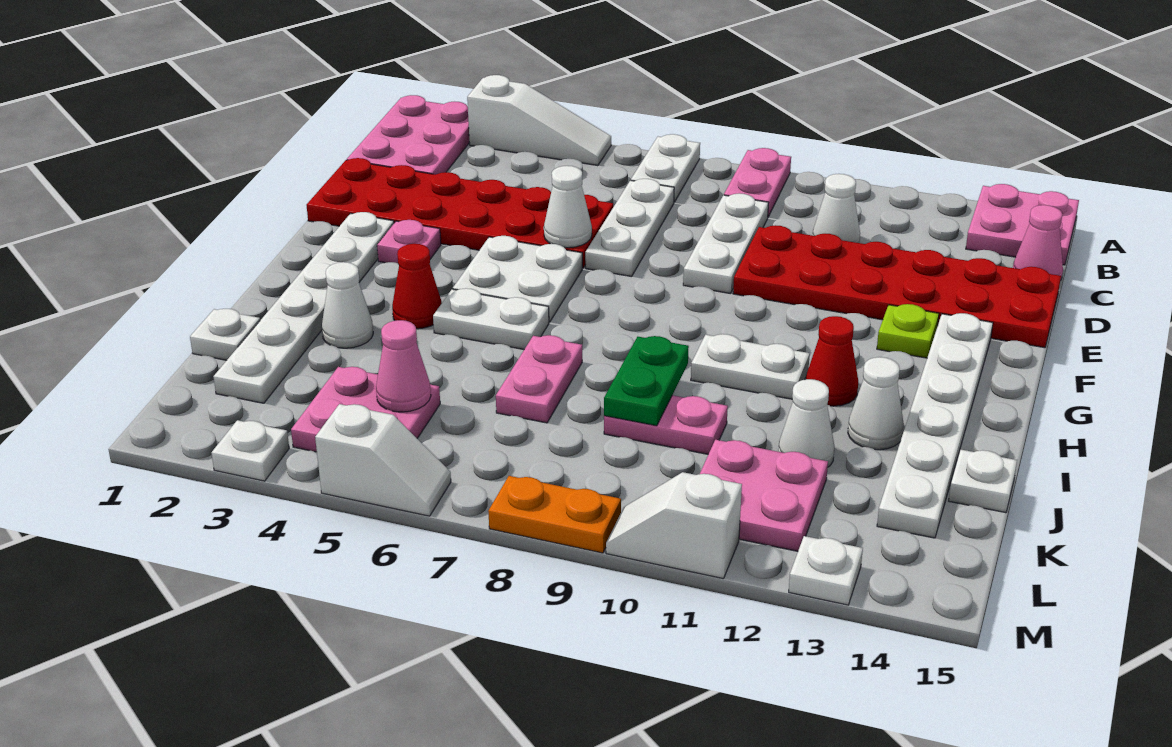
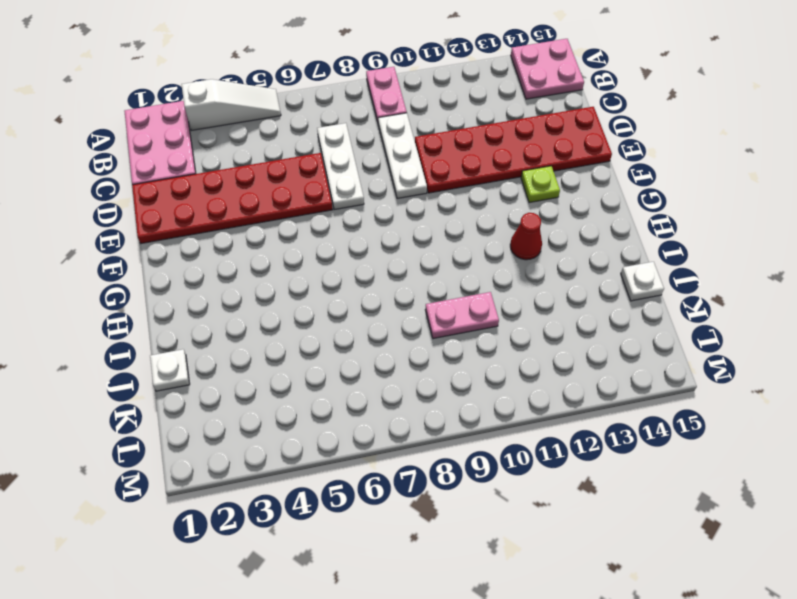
none -> white plate A7:B7 level 1
none -> white cone C11 level 1
none -> pink cone C15 level 1
none -> white plate F2:K2 level 1

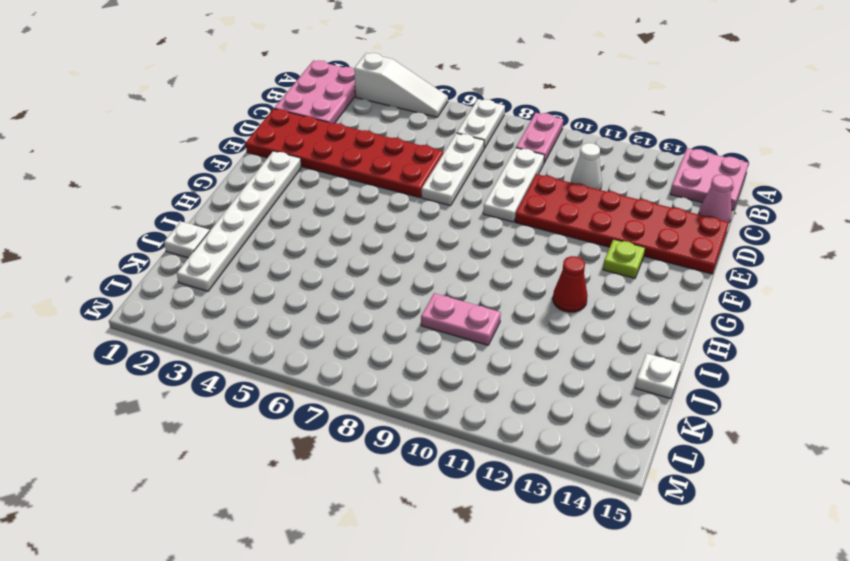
none -> pink plate F3 level 1
none -> white plate F5:G6 level 1
none -> white plate F14:K14 level 1
none -> red cone H4 level 1

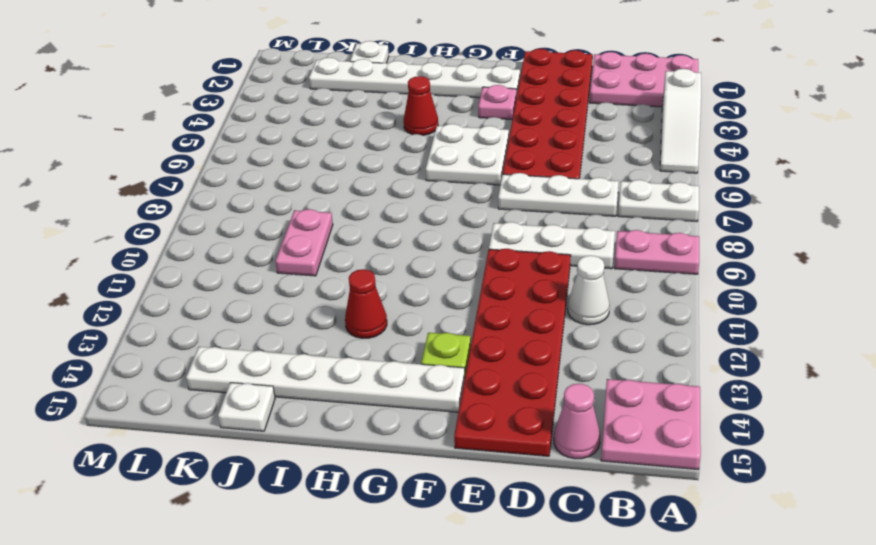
none -> white plate H5:H6 level 1
none -> white plate H10:H11 level 1
none -> white cone I3 level 1
none -> pink plate I7:J7 level 1

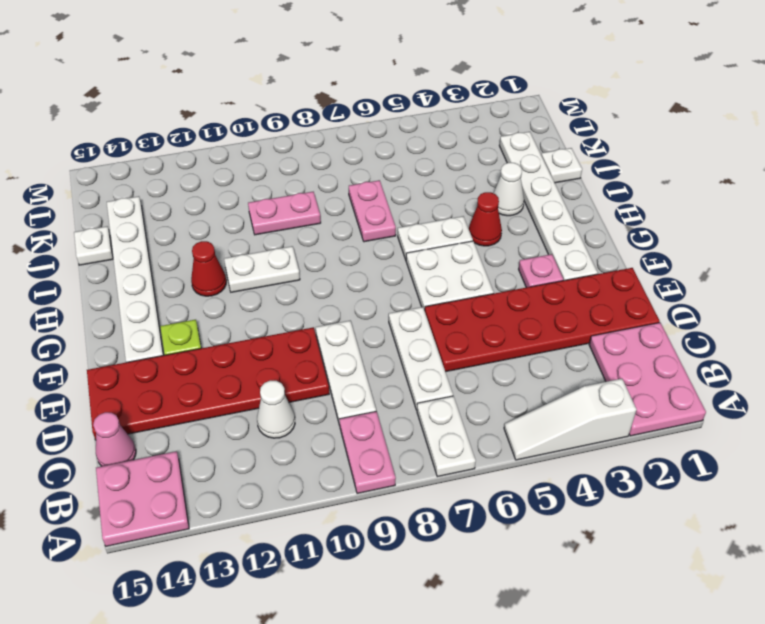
none -> white cone I13 level 1
none -> white cone J12 level 1
none -> pink plate K4:L5 level 1
none -> pink plate K11:L12 level 1

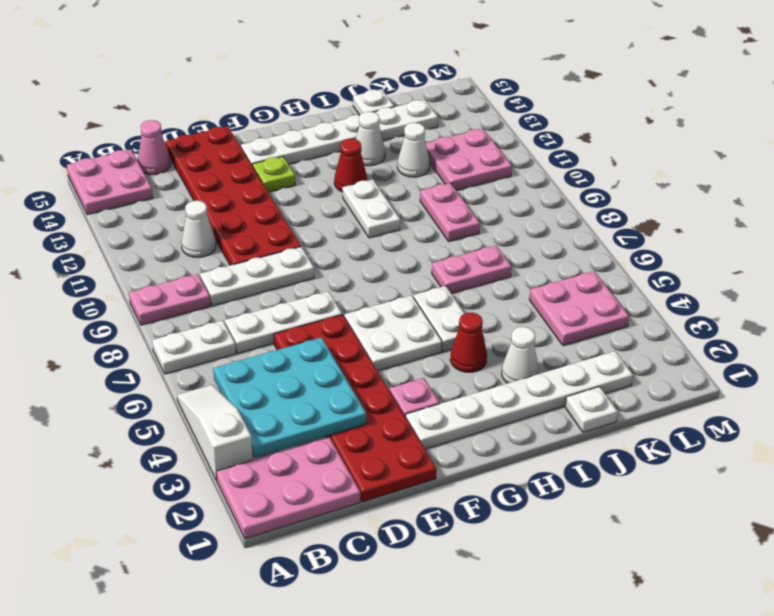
cyan plate B3:D5 level 2 -> none
none -> white plate M3 level 1
none -> white slope M5:M6 level 1 top 5
none -> orange plate M8:M9 level 1
none -> white slope M10:M11 level 1 top 11

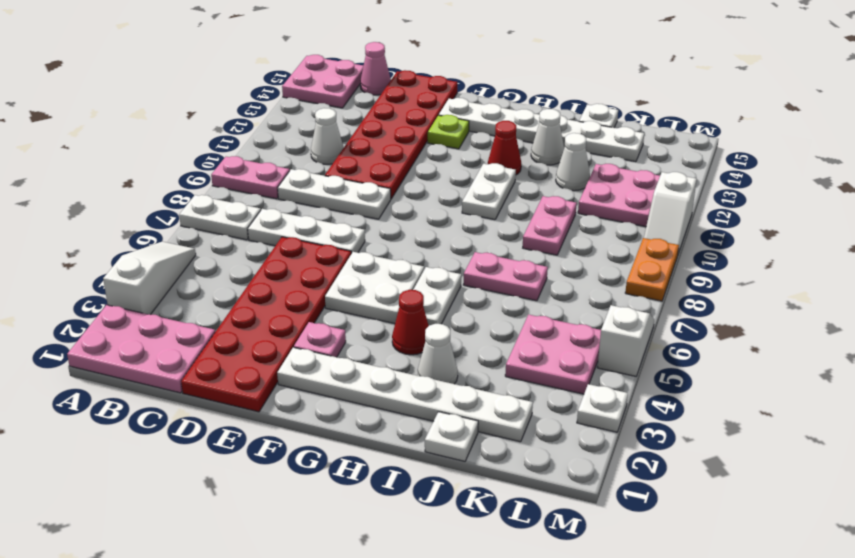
none -> white plate M13 level 1
none -> white cone E6 level 2
none -> green plate I9:J9 level 2
none -> pink cone K5 level 2

